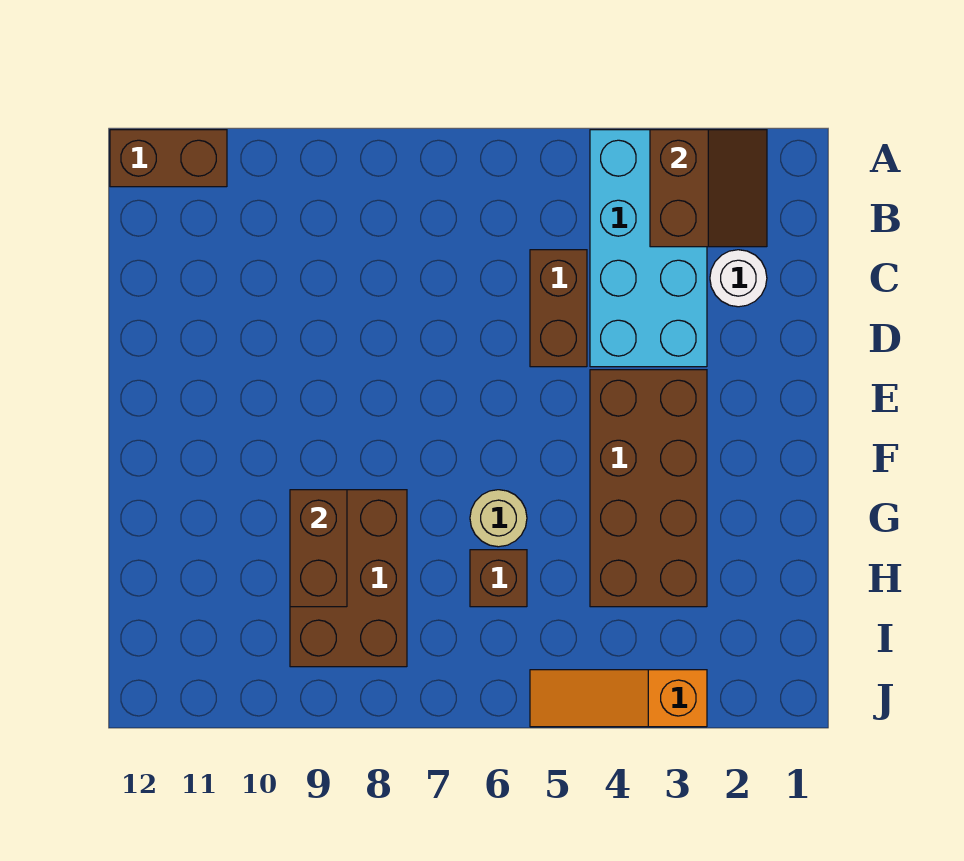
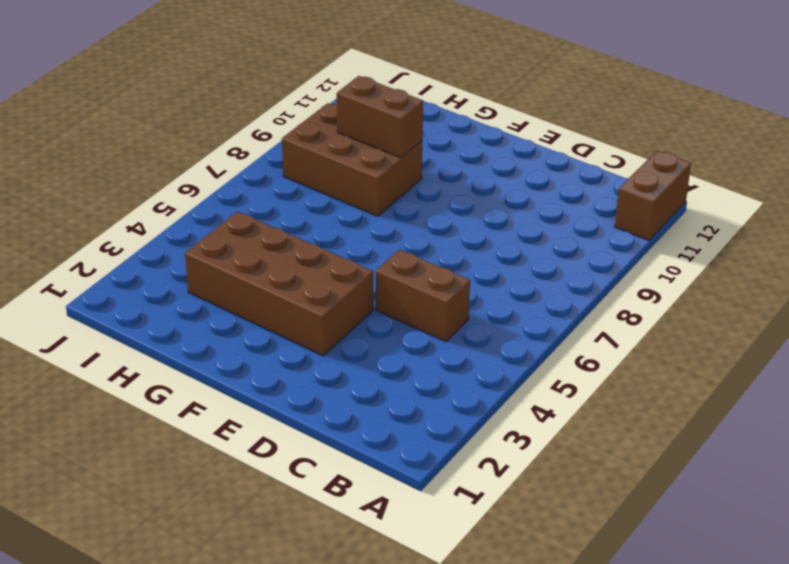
none -> cyan brick A3:D4 level 1
none -> white round brick C2 level 1

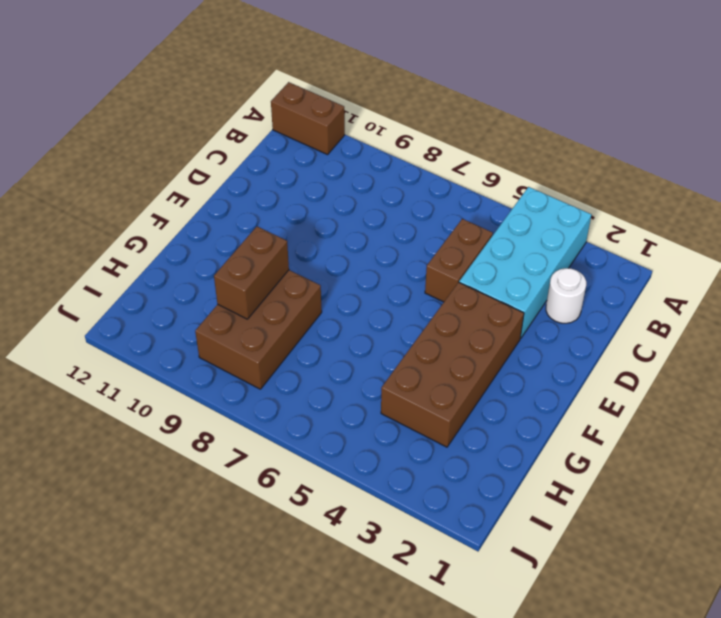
none -> tan round brick G6 level 1
none -> brown brick H6 level 1

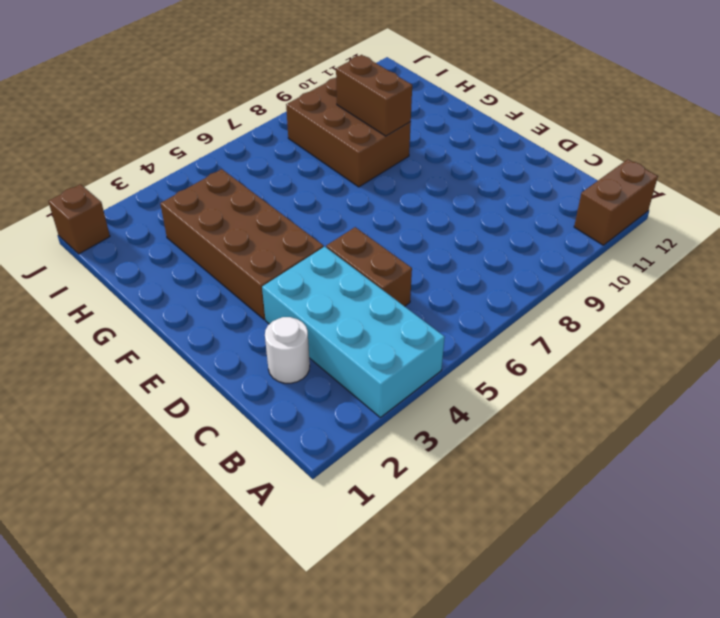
brown brick J1 level 1 -> brown brick H6 level 1
none -> tan round brick G6 level 1
none -> orange slope J3:J5 level 1 top 3

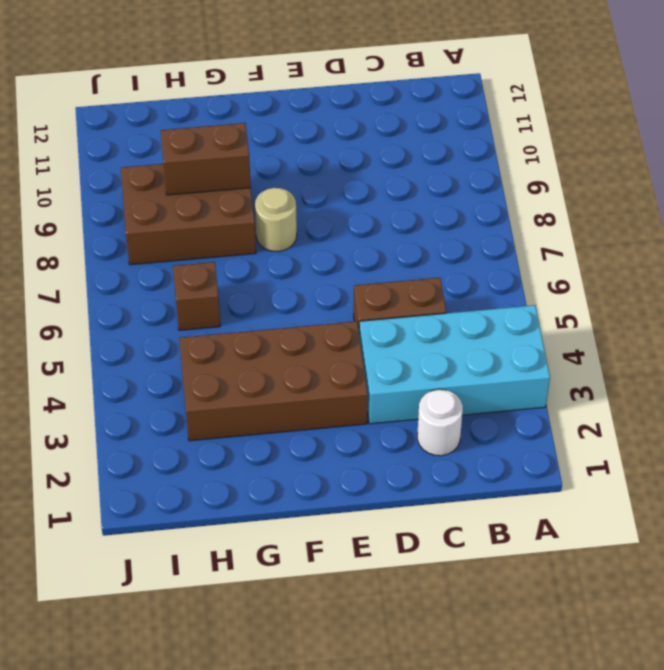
tan round brick F8 level 1 -> tan round brick G6 level 1
none -> brown brick A11:A12 level 1
none -> orange slope J3:J5 level 1 top 3

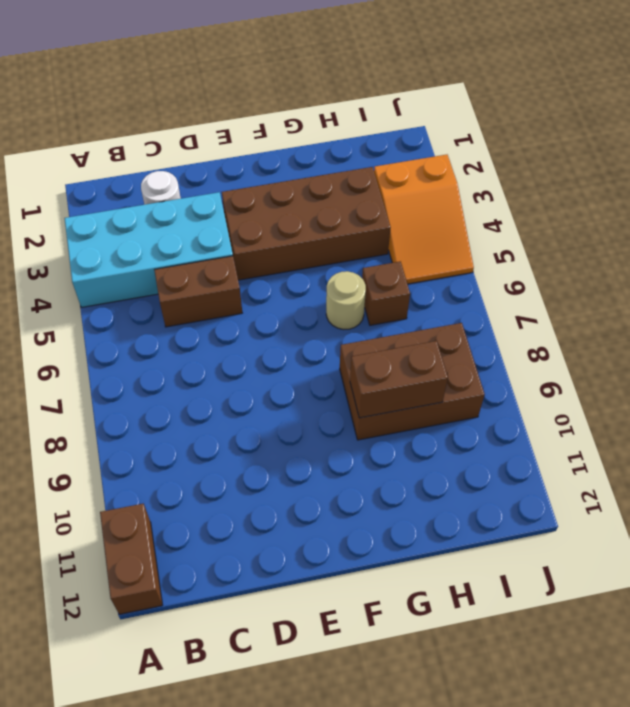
orange slope I3:J5 level 1 top 3 -> orange slope J3:J5 level 1 top 3
none -> brown slope A2:B3 level 2 top 3

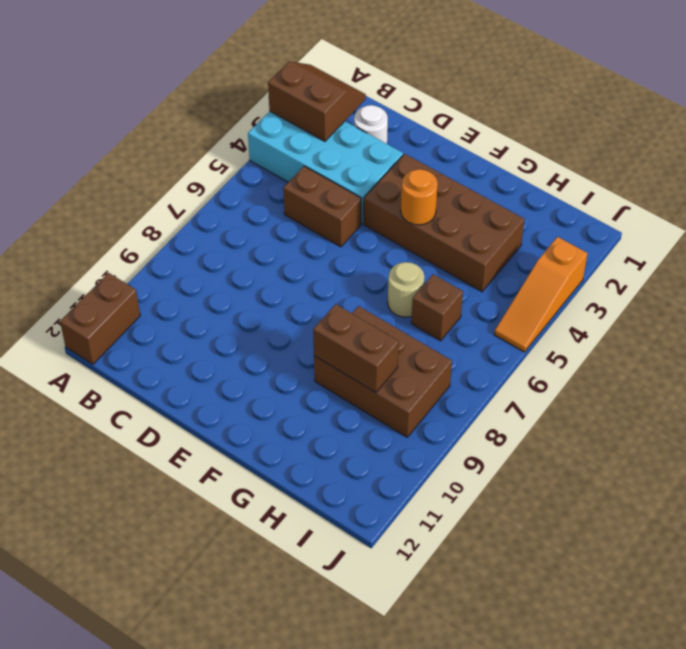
orange round brick F4 level 2 -> none

